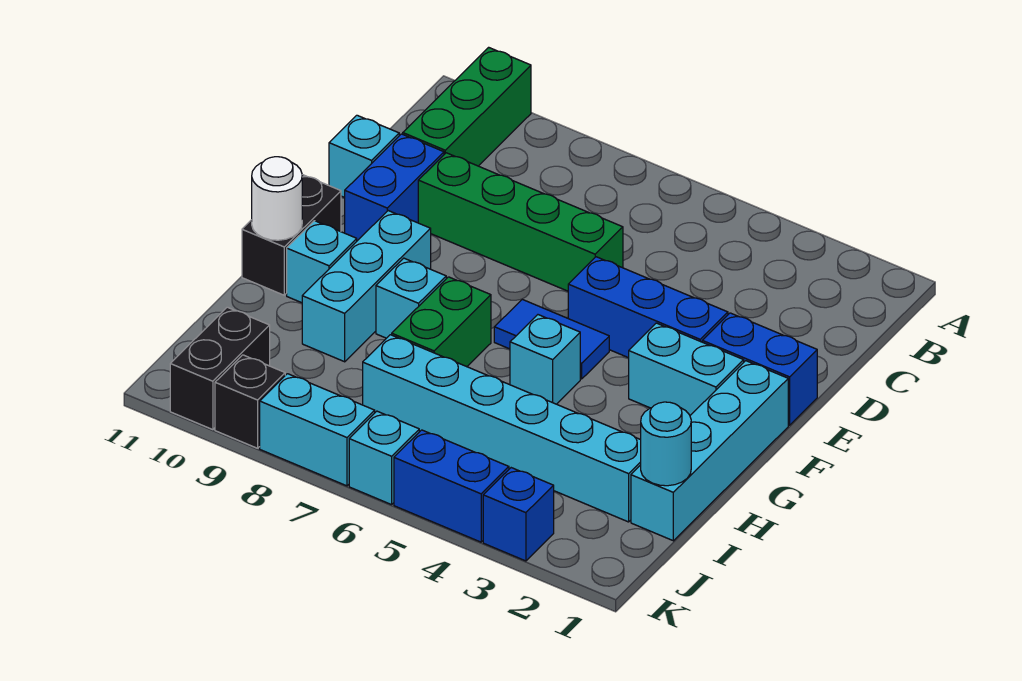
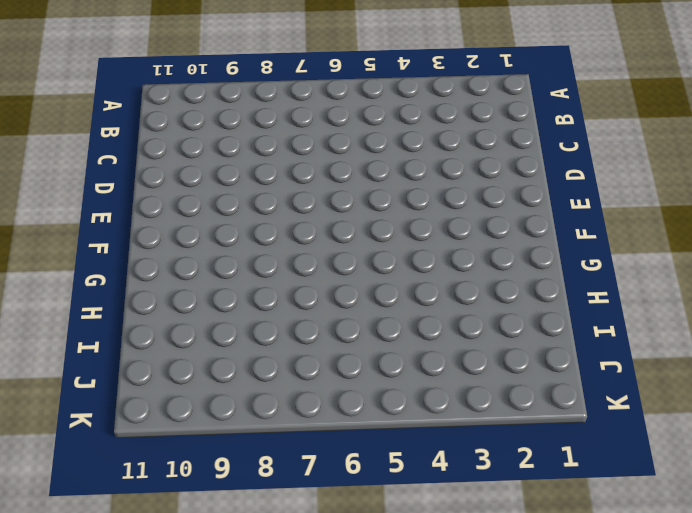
none -> green brick A10:C10 level 1
none -> green brick D6:D9 level 1
none -> blue brick D10:E10 level 1

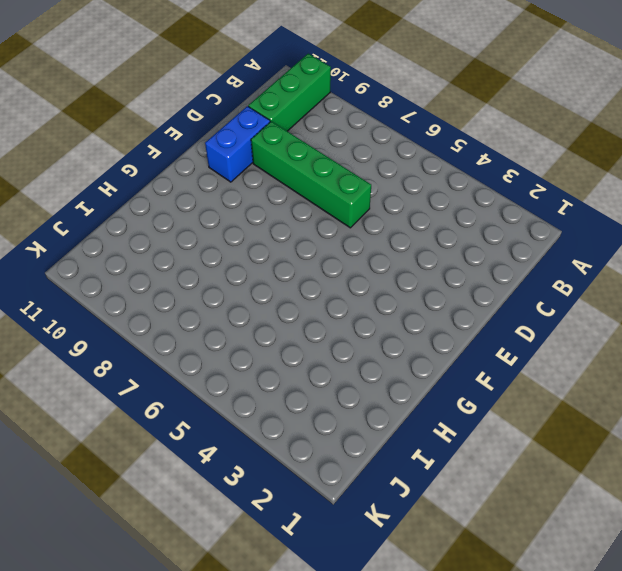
none -> cyan brick D11 level 1
none -> blue brick E1:E2 level 1
none -> blue brick E3:E5 level 1

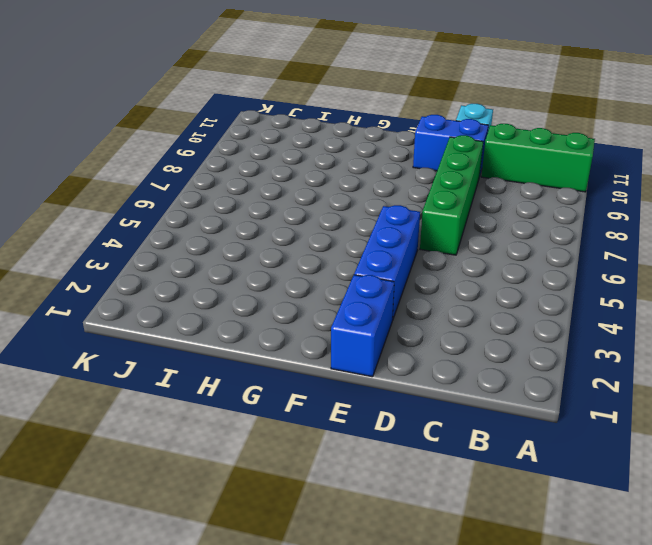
none -> cyan brick F1:I1 level 1
none -> cyan brick F2:F3 level 1
none -> blue tile F5:F6 level 1

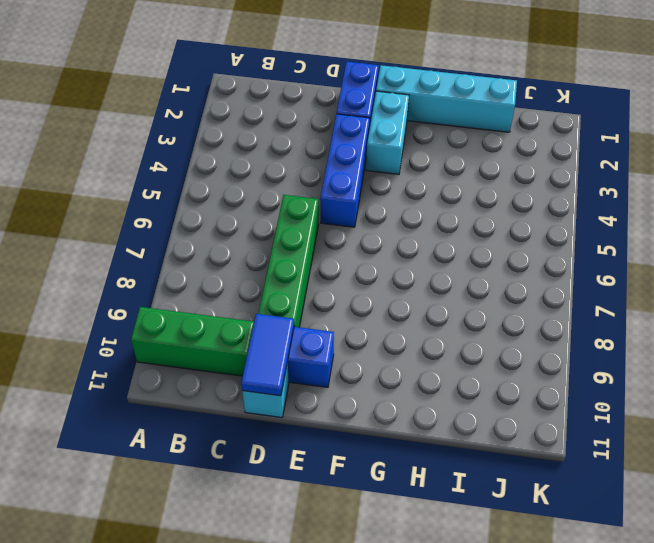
blue tile D10:D11 level 2 -> blue tile F5:F6 level 1
none -> cyan brick F9:H9 level 1
none -> black brick F11:G11 level 1
none -> cyan brick G5 level 1

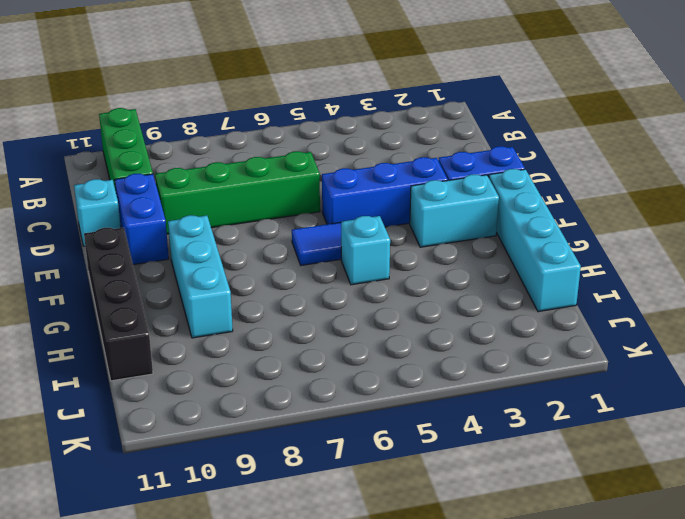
black brick F11:I11 level 1 -> black brick F11:G11 level 1
none -> green brick G7:H7 level 1
none -> cyan brick G8 level 1
none -> cyan brick G10 level 1

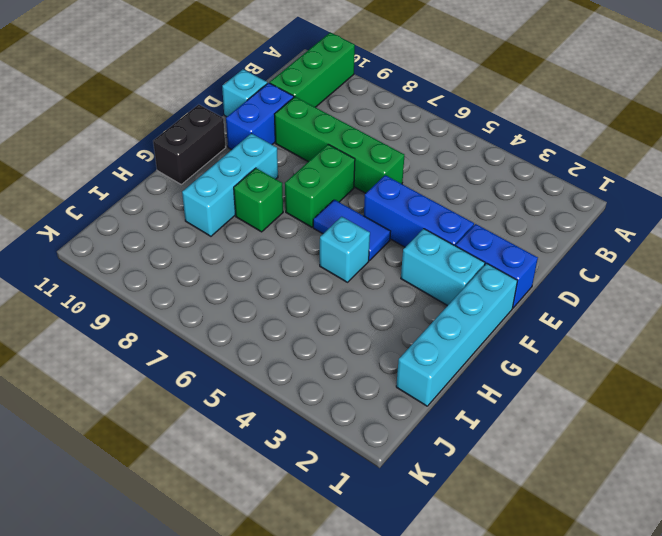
green brick E7:F7 level 1 -> green brick G7:H7 level 1
green brick G8 level 1 -> cyan brick G8 level 1
none -> cyan brick G10 level 1
none -> cyan brick I2:I7 level 1
none -> black brick J10:K10 level 1

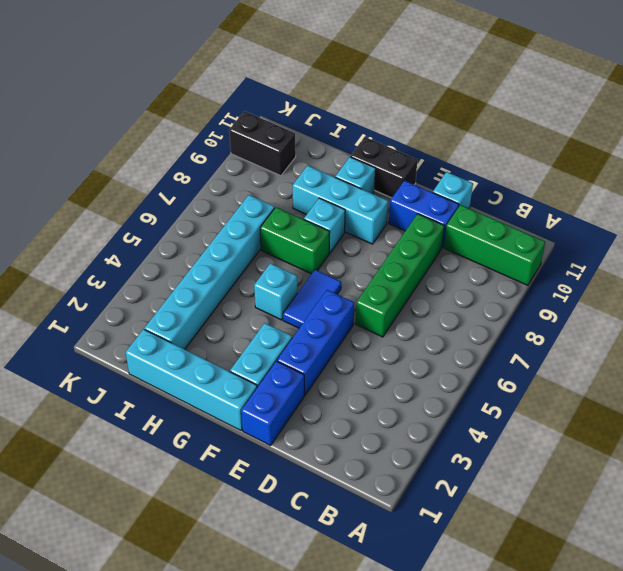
none -> blue brick K3 level 1
none -> blue brick K4:K5 level 1
none -> cyan brick K6 level 1

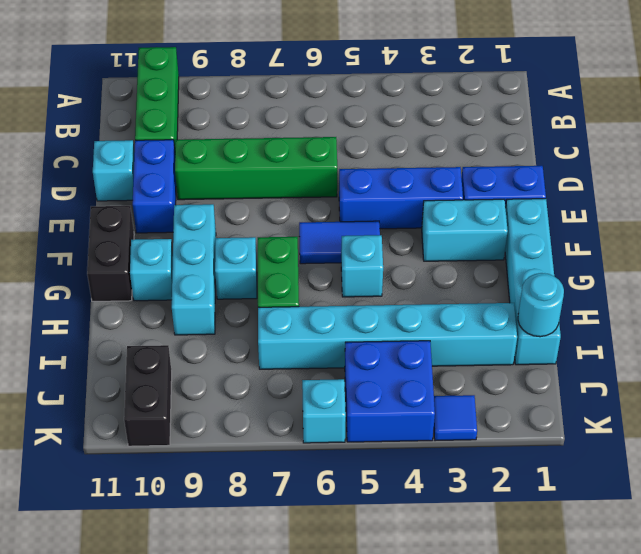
blue brick J4:K5 level 1 -> blue brick K4:K5 level 1
blue tile K3 level 1 -> blue brick K3 level 1
none -> cyan brick K7:K8 level 1
none -> black brick K9 level 1
none -> white round brick G11 level 2

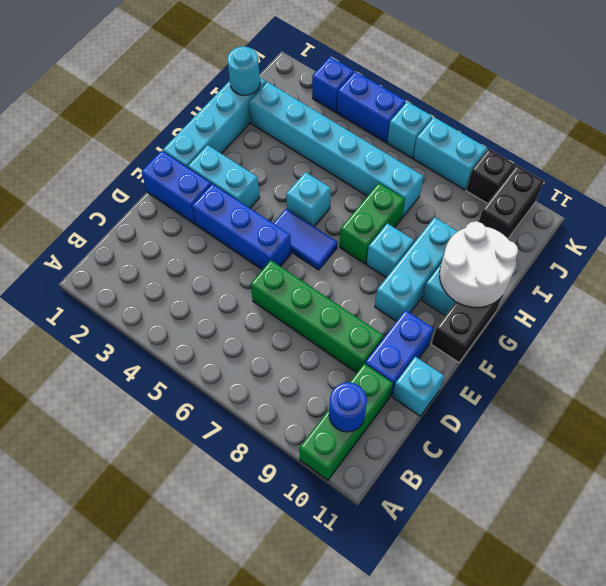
blue round brick B10 level 2 -> none
white round brick G10:H11 level 2 -> white round brick G11 level 2

